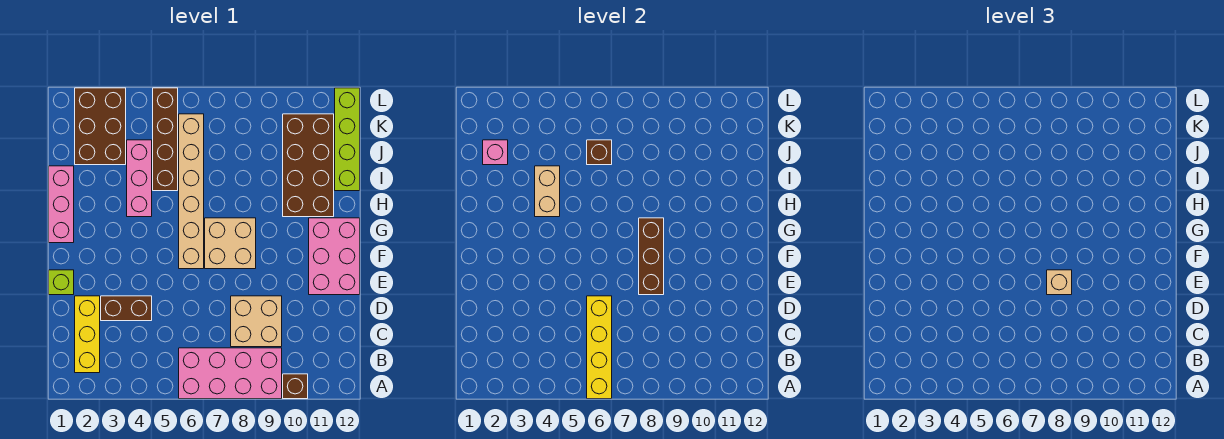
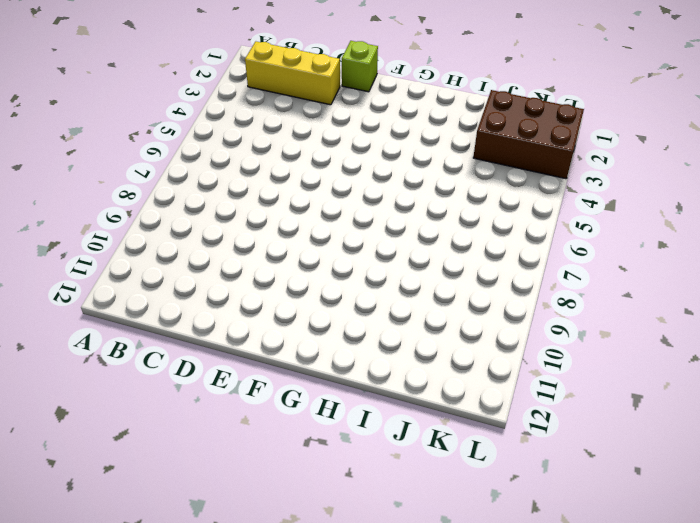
none -> pink brick A6:B9 level 1
none -> brown brick A10 level 1
none -> tan brick C8:D9 level 1

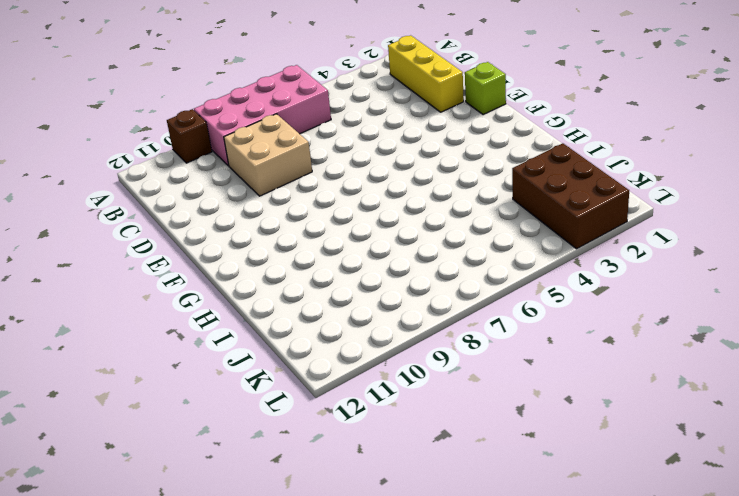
none -> brown brick D3:D4 level 1
none -> pink brick E11:G12 level 1
none -> tan brick F6:K6 level 1

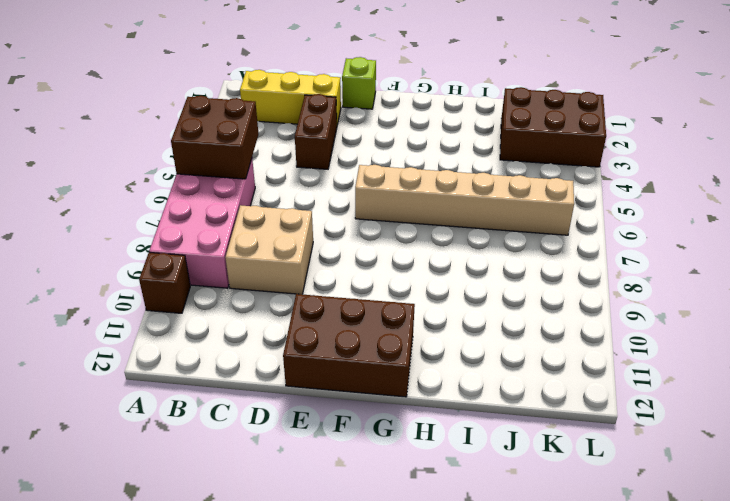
brown brick A5:B6 level 2 -> yellow brick A6:D6 level 2
brown brick E11:G12 level 1 -> pink brick E11:G12 level 1
none -> tan brick F7:G8 level 1
none -> pink brick G1:I1 level 1
none -> pink brick H4:J4 level 1

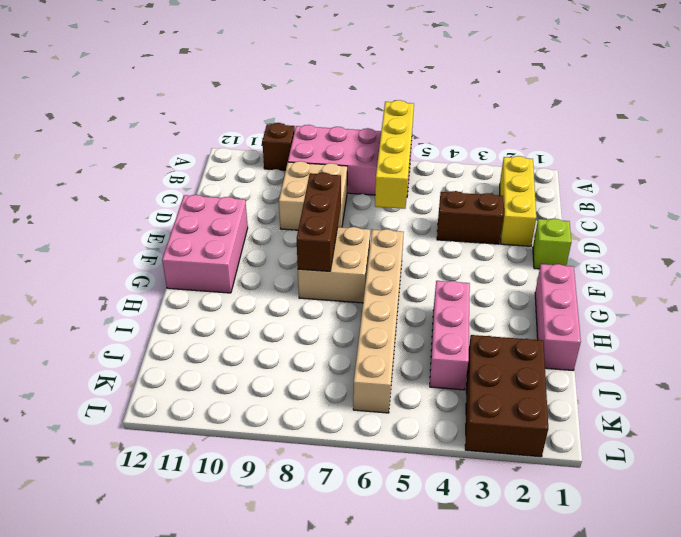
none -> brown brick H10:K11 level 1
none -> brown brick I5:L5 level 1
none -> lime brick I12:L12 level 1

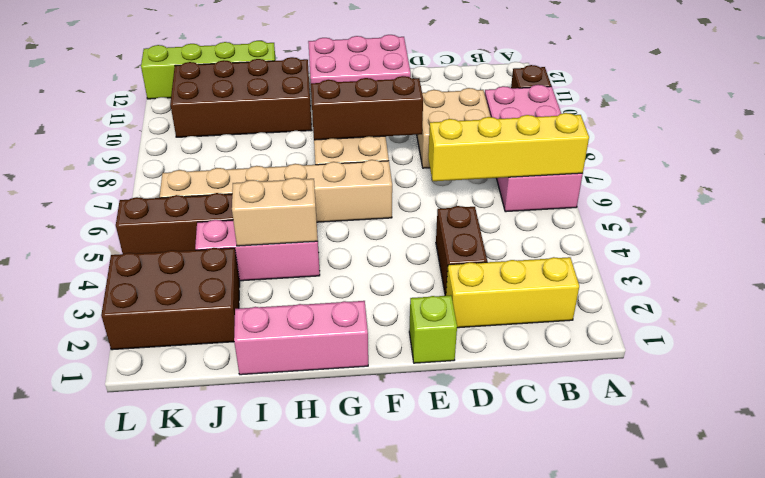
none -> pink brick J2 level 2
none -> brown brick J6 level 2
none -> tan brick E8 level 3

